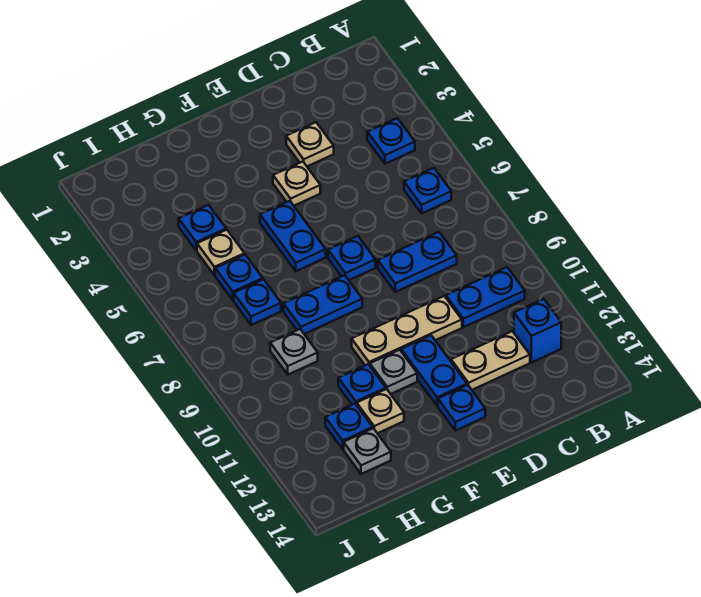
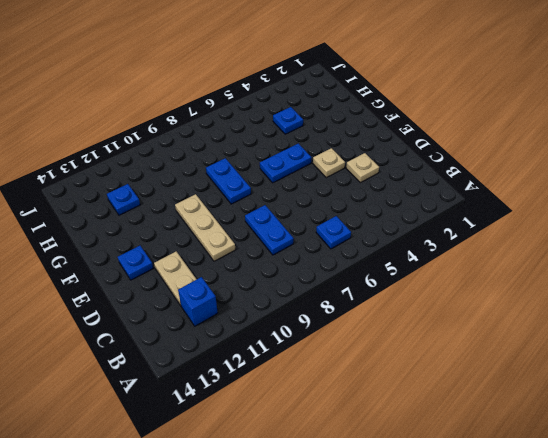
none -> blue plate B4 level 1
none -> blue plate B10:C10 level 1
none -> blue plate E7 level 1

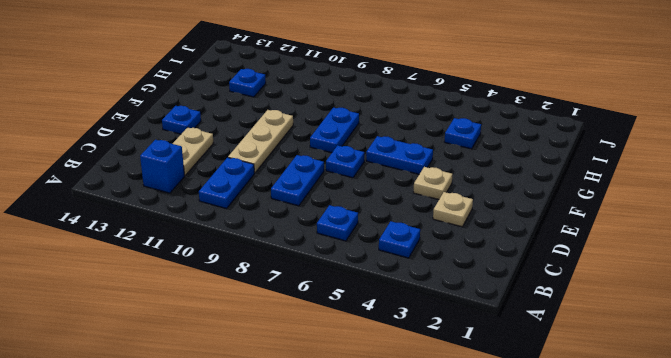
none -> blue plate E11:E12 level 1
none -> grey plate F11 level 1
none -> blue plate G11 level 1

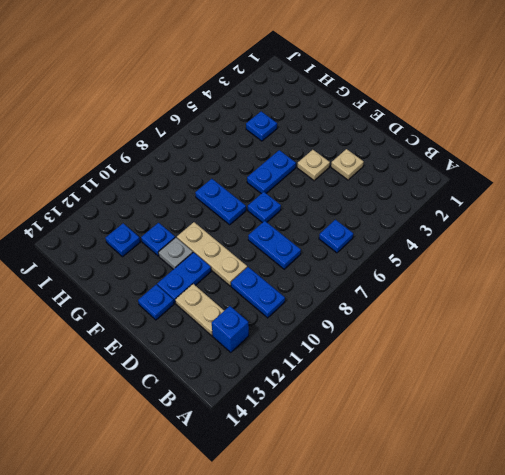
none -> blue plate B4 level 1
none -> tan plate G12 level 1
none -> tan plate H5 level 1

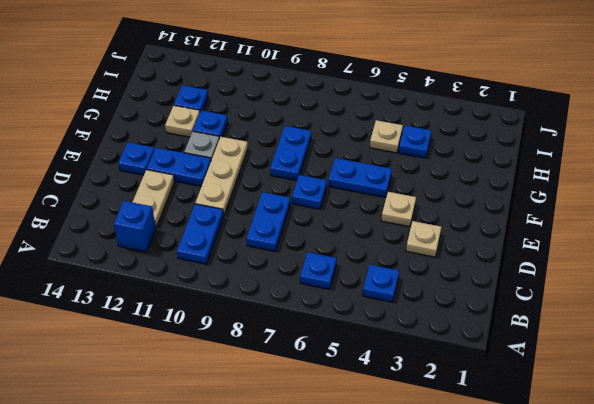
none -> blue plate H6 level 1
none -> blue plate H7 level 1
none -> grey plate H9 level 1

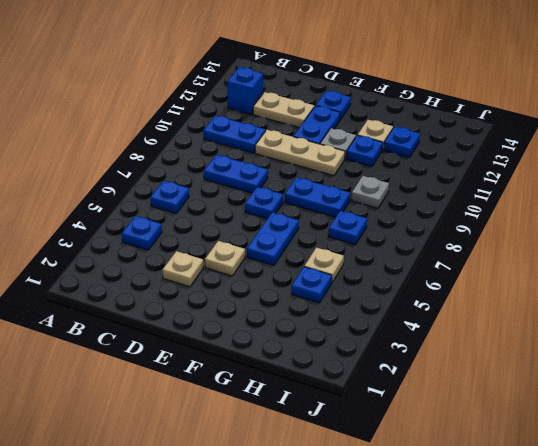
none -> blue plate H6 level 1
none -> grey plate H13 level 1

